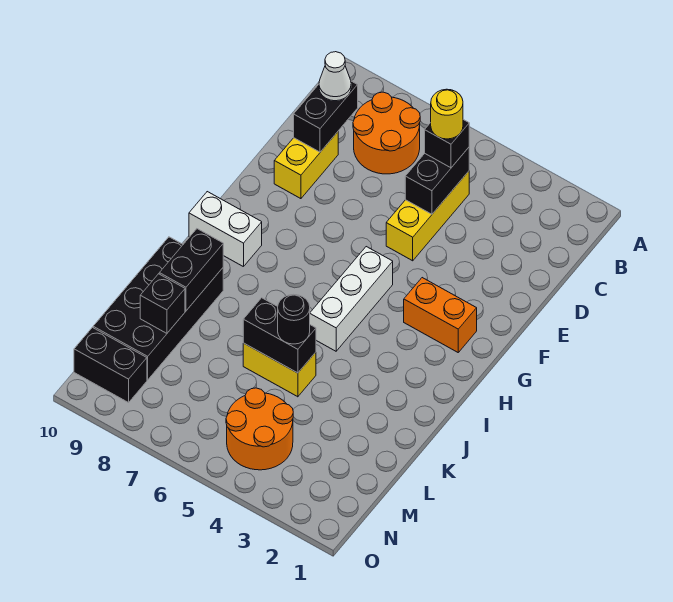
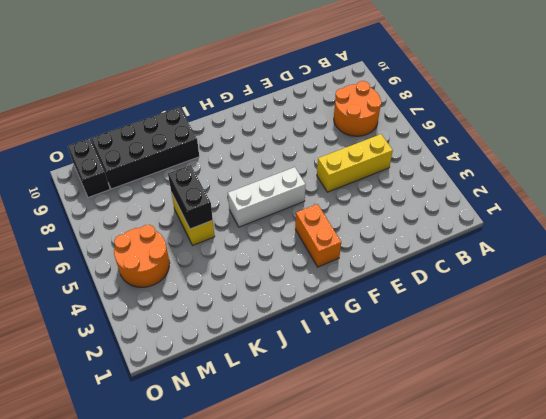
none -> yellow brick D9:E9 level 1
none -> white brick H9:H10 level 1
none -> black brick C5:D5 level 2

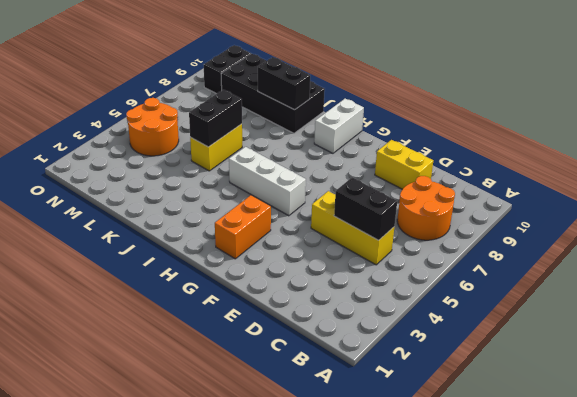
none -> black brick C9:D9 level 2
none -> black brick L9 level 2
none -> black brick C5 level 3

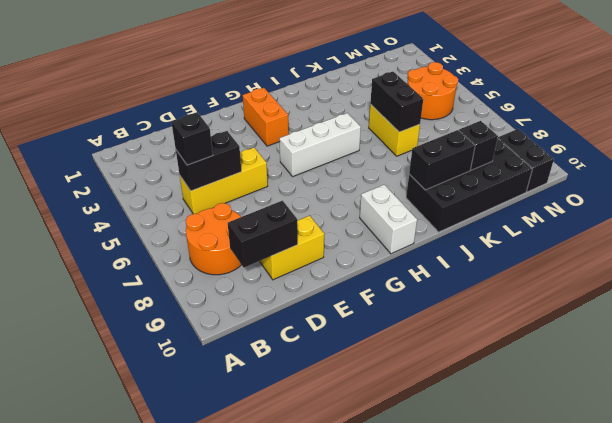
none -> white cone C9 level 3
none -> black round brick K5 level 3
none -> yellow round brick C5 level 4

